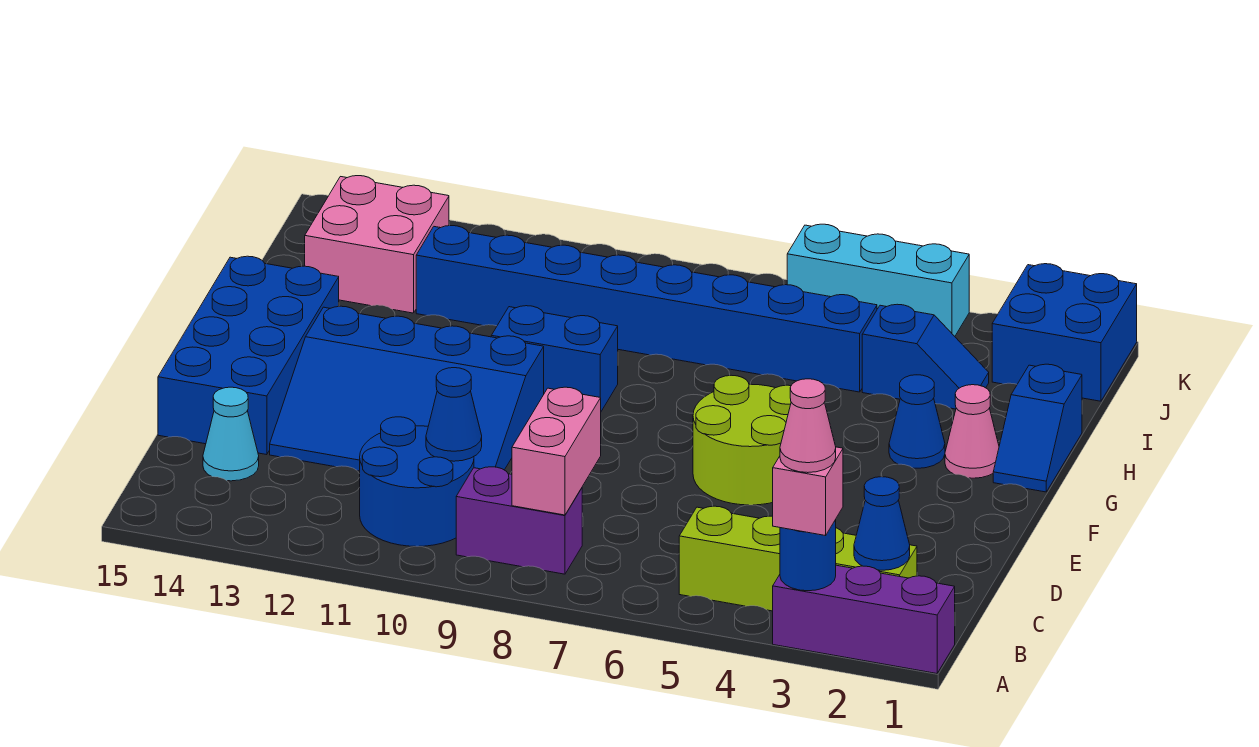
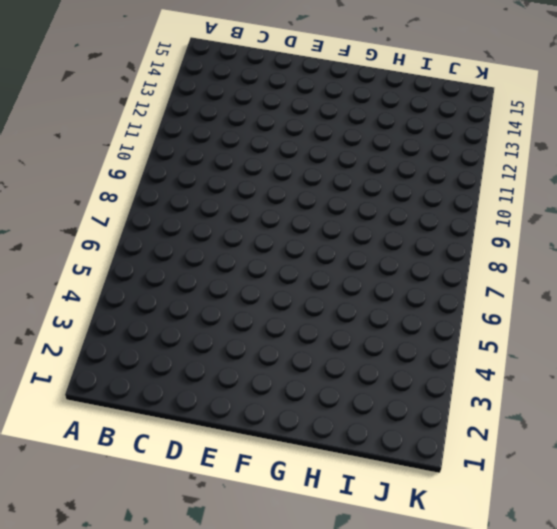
none -> purple brick A1:A3 level 1
none -> lime brick B2:B5 level 1
none -> purple brick B8:B9 level 1

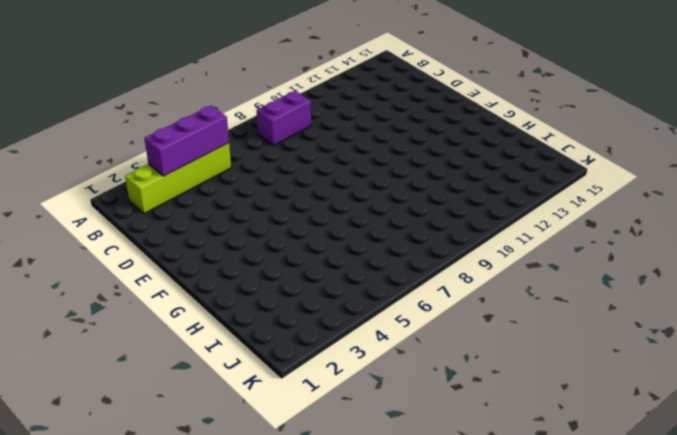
purple brick B3:B5 level 2 -> purple brick A1:A3 level 1
none -> blue round brick B10:C11 level 1
none -> cyan cone C14 level 1
none -> blue slope D10:F13 level 1 top F

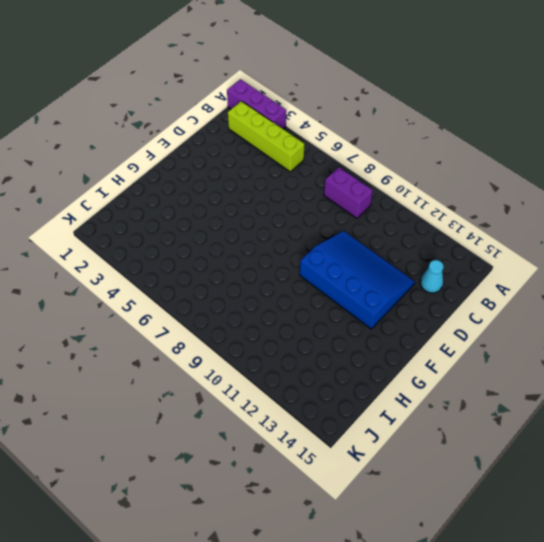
none -> blue round brick B10:C11 level 1
none -> blue brick D14:G15 level 1
none -> lime round brick E5:F6 level 1

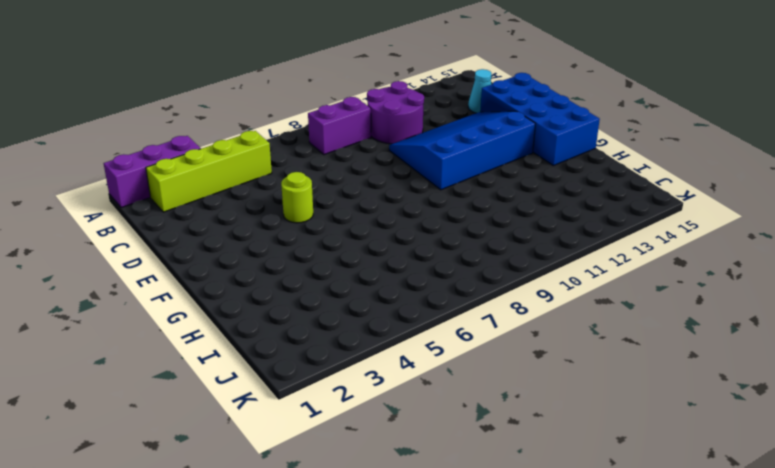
purple round brick B10:C11 level 1 -> blue round brick B10:C11 level 1
lime round brick E5 level 1 -> lime round brick E5:F6 level 1
none -> blue slope G1:H1 level 1 top H
none -> pink cone G2 level 1
none -> blue cone G3 level 1

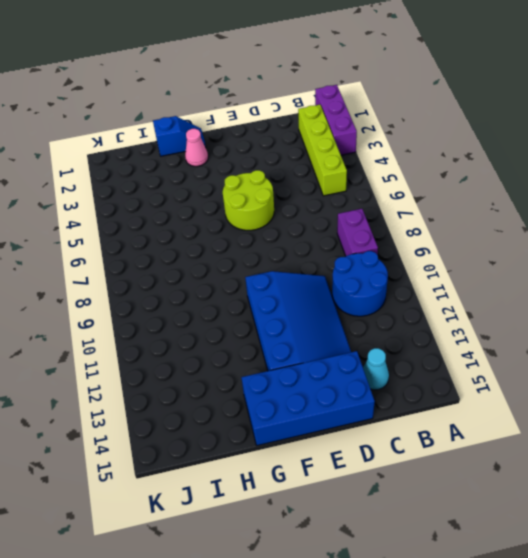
none -> blue cone G3 level 1
none -> blue brick G9:G10 level 1
none -> blue slope I3:I4 level 1 top 4

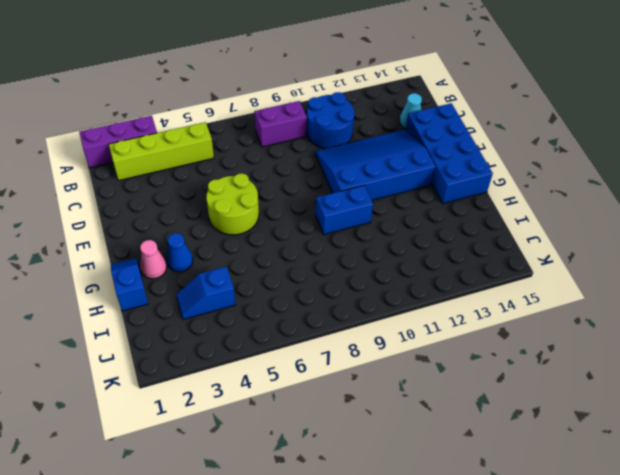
none -> blue brick I5:I12 level 1
none -> pink brick I13:J14 level 1
none -> blue brick J1:K2 level 1

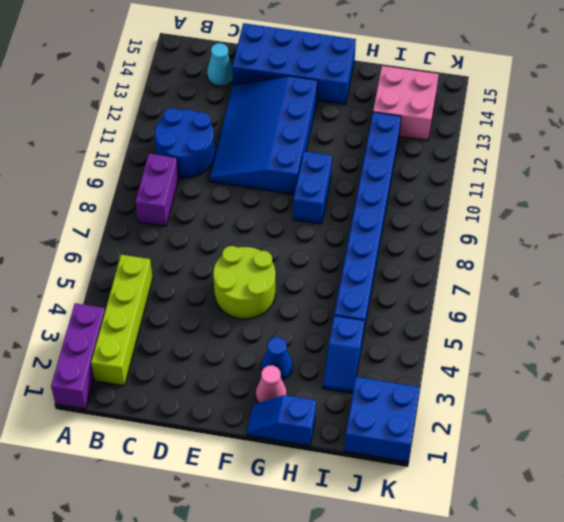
none -> cyan brick K4:K6 level 1
none -> blue round brick A3 level 2
none -> blue cone B2 level 2

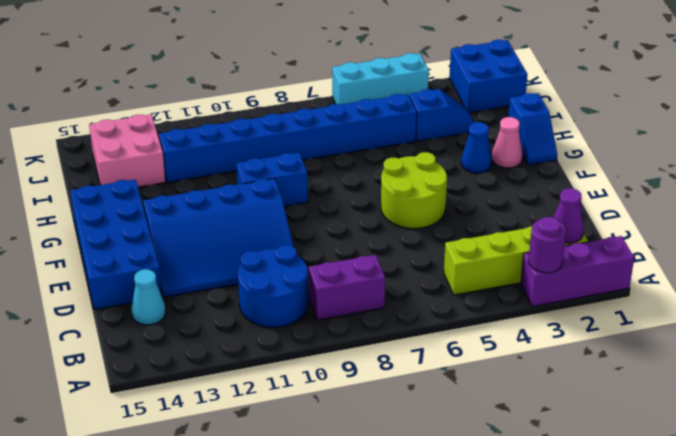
purple round brick A3 level 2 -> blue round brick A3 level 2
purple cone B2 level 2 -> blue cone B2 level 2
none -> pink brick B8:C8 level 2
none -> blue cone C10 level 2
none -> pink brick A3 level 3

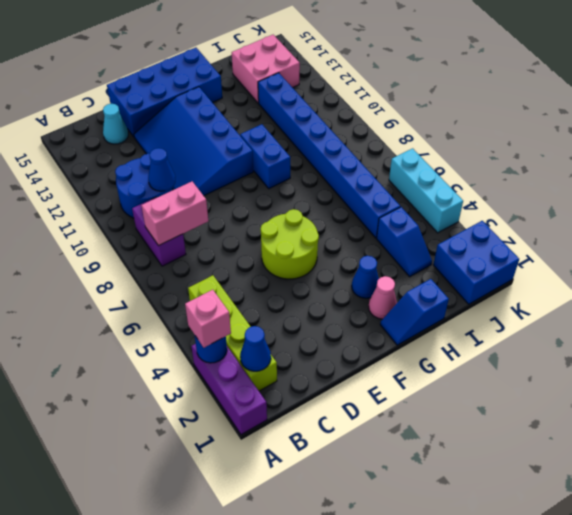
none -> pink cone A3 level 4

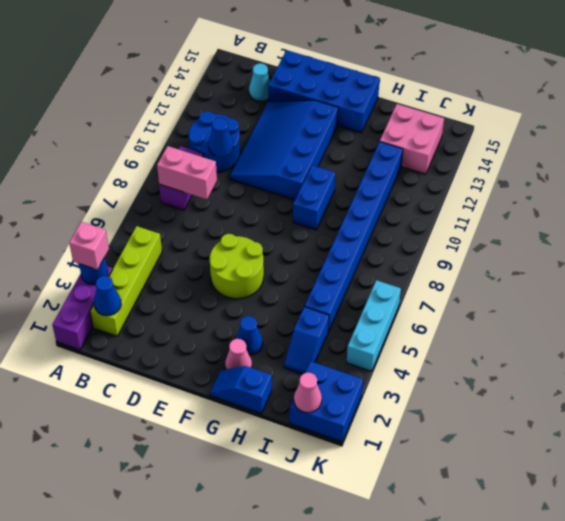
pink cone J1 level 2 -> pink cone A3 level 4

